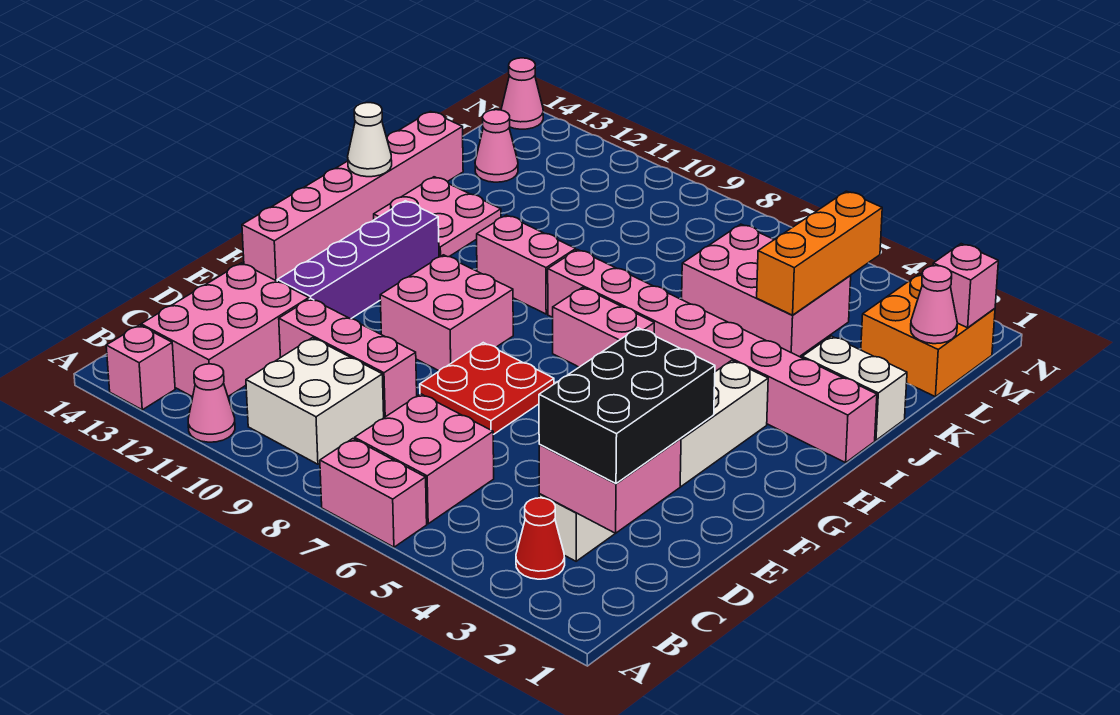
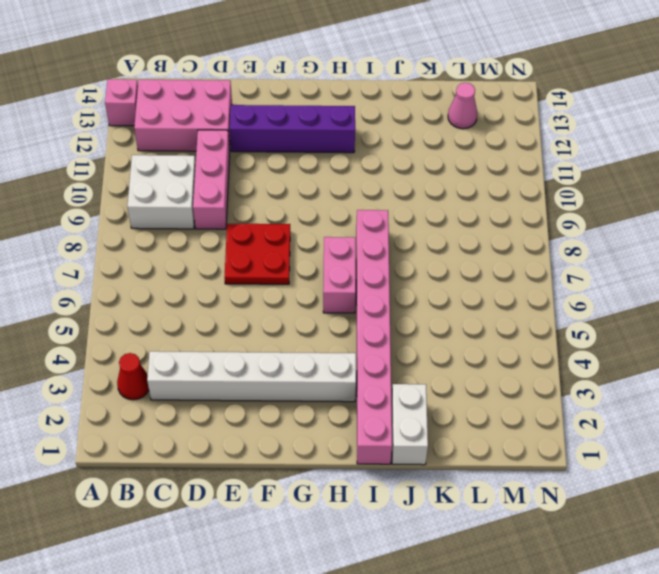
none -> pink brick A6:A7 level 1
none -> pink cone A11 level 1
none -> pink brick B6:C7 level 1

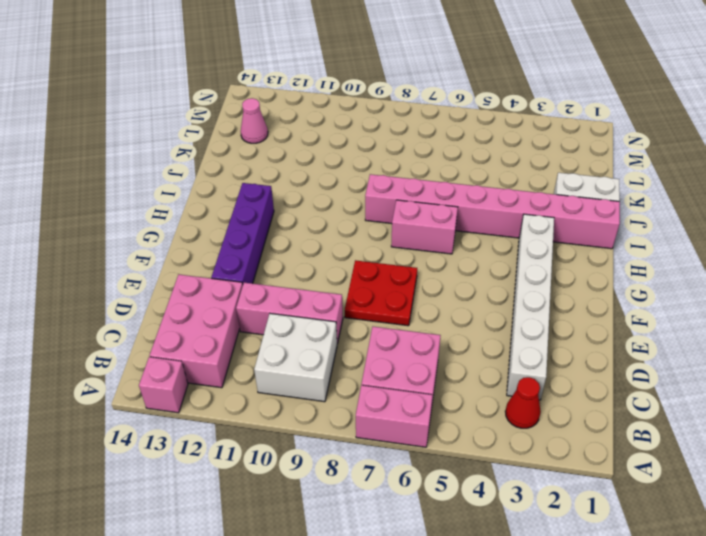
none -> pink cone A11 level 1
none -> pink brick F9:G10 level 1
none -> pink brick F14:K14 level 1

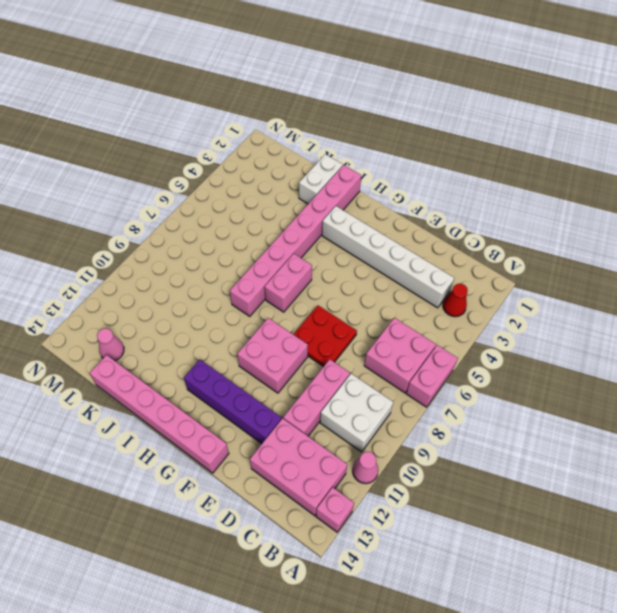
none -> pink brick I9:I10 level 1
none -> pink plate I12:J13 level 1
none -> pink brick K4:L6 level 1

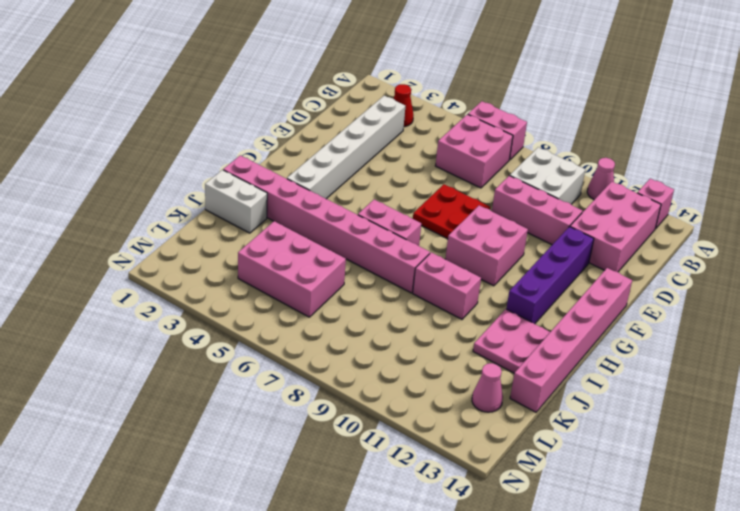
none -> orange brick L1:M2 level 1
none -> pink cone N14 level 1
none -> pink brick C2:D3 level 2

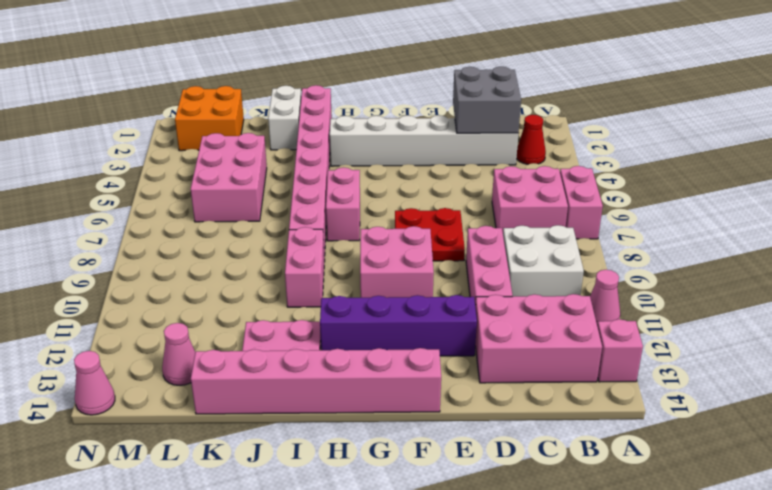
grey brick C2:D3 level 2 -> pink brick C2:D3 level 2
none -> white cone I14 level 2
none -> orange brick K4:M4 level 2
none -> pink cone L1 level 2

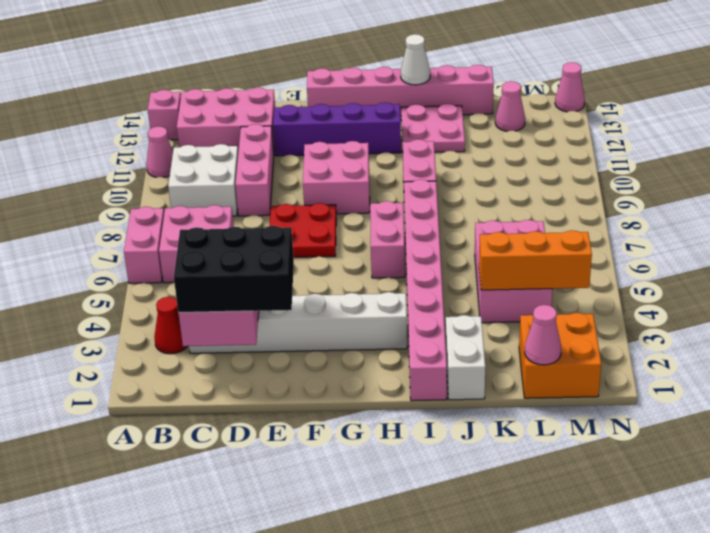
none -> pink brick M1 level 2

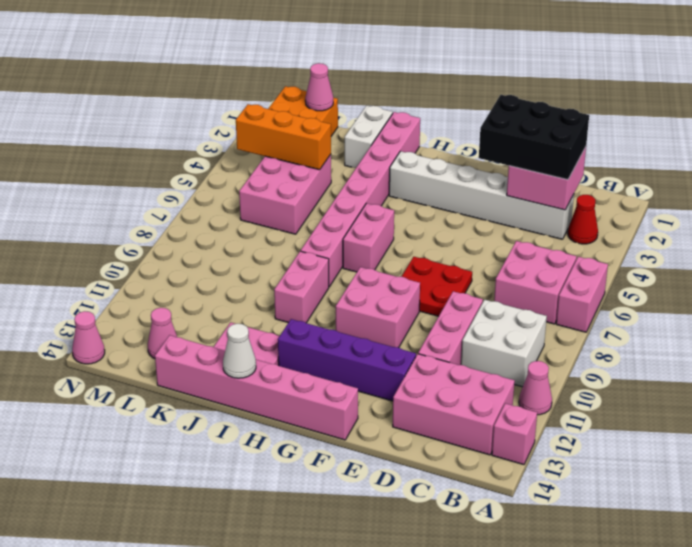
none -> pink brick M1 level 2

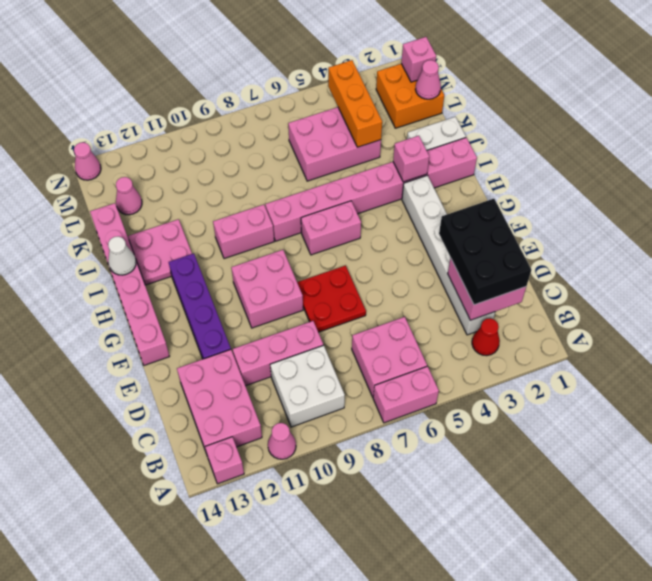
pink brick I3 level 2 -> none

